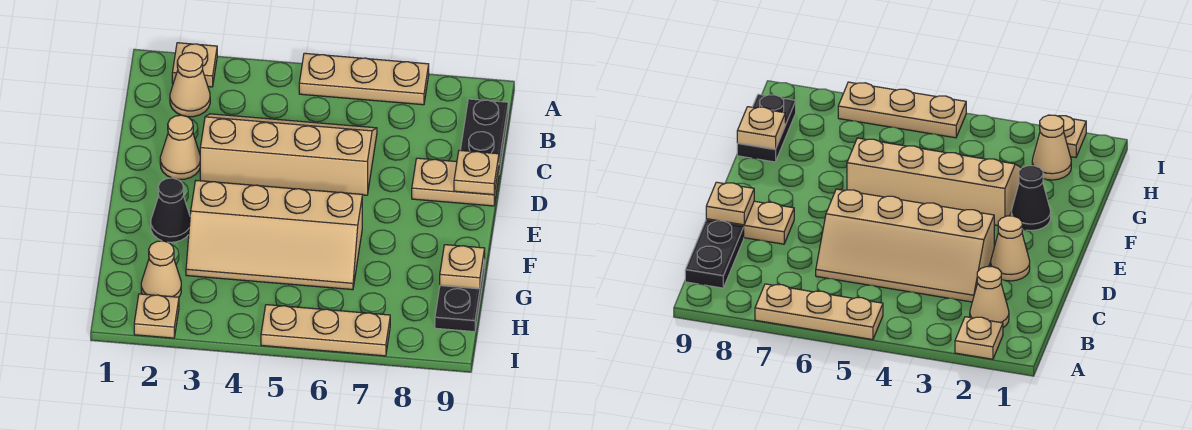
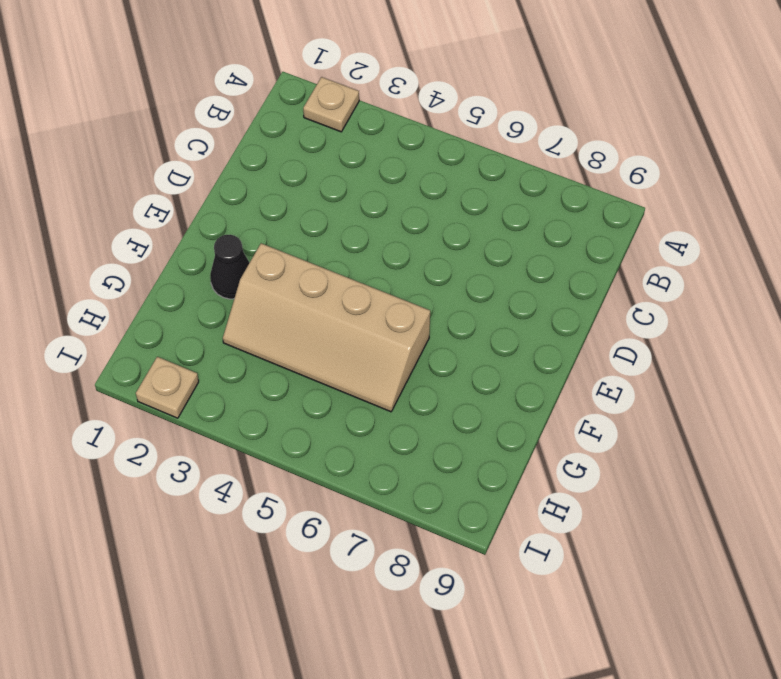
none -> tan plate A5:A7 level 1
none -> tan cone B2 level 1
none -> black plate B9:C9 level 1

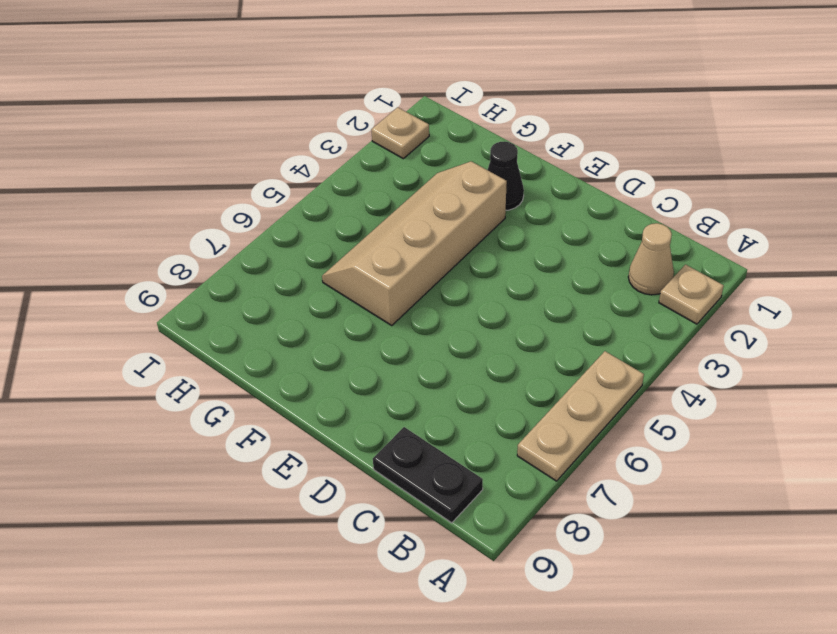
none -> tan slope C3:D6 level 1 top D
none -> tan cone D2 level 1
none -> tan plate D8:D9 level 1

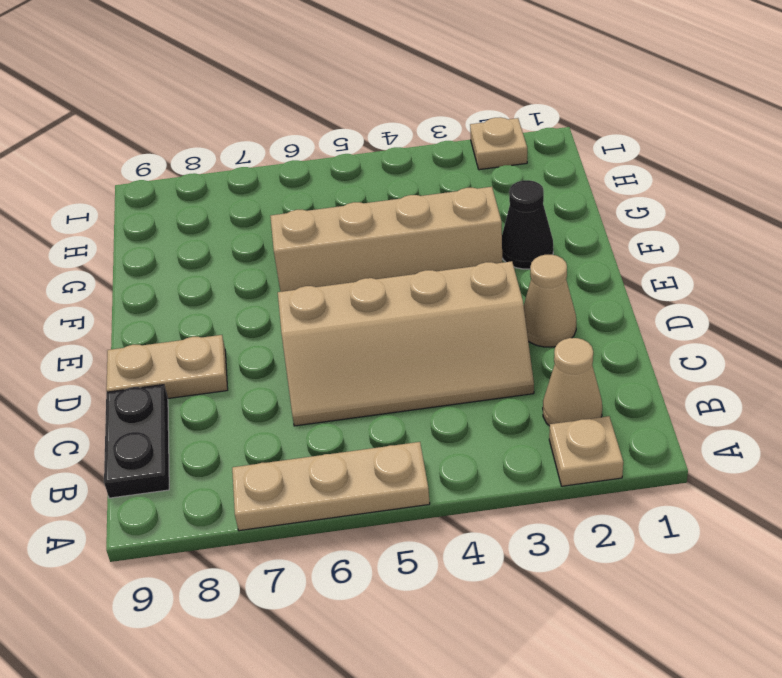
none -> black plate G9:H9 level 1
none -> tan cone H2 level 1
none -> tan plate I5:I7 level 1

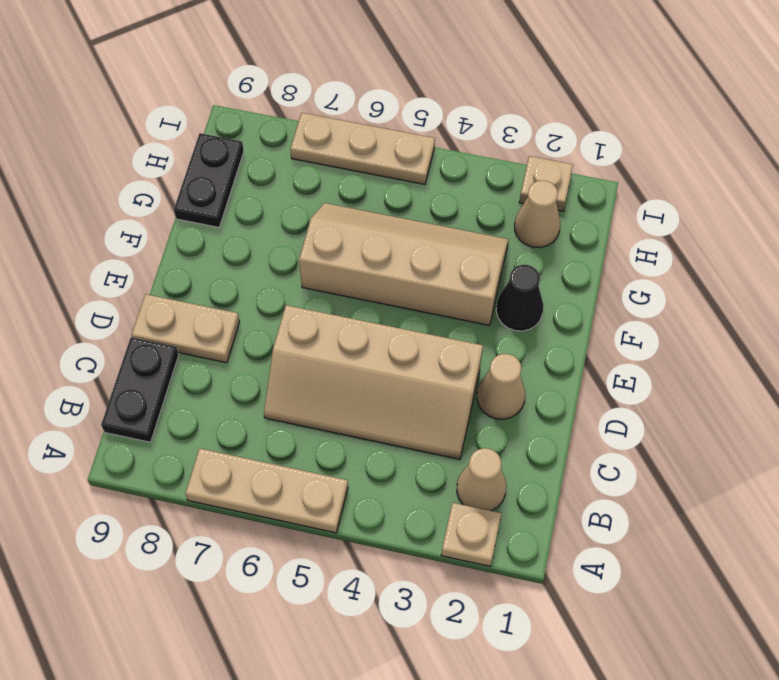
none -> tan plate D9 level 2
none -> tan plate G9 level 2

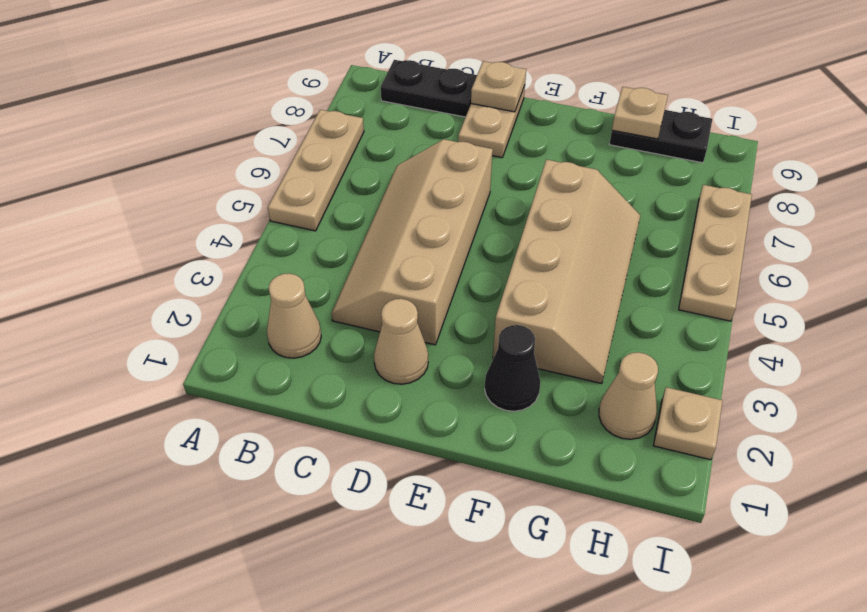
none -> tan plate A2 level 1

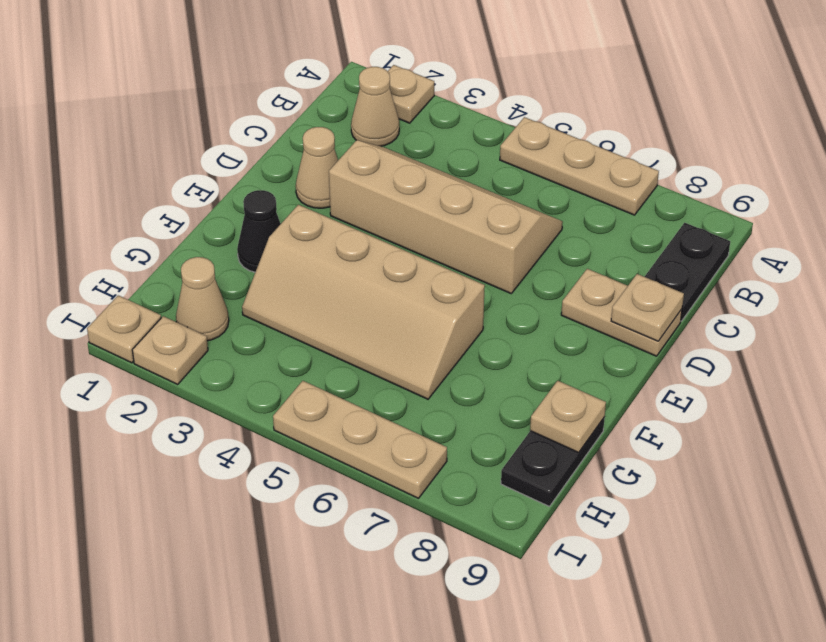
tan plate I1 level 1 -> none

